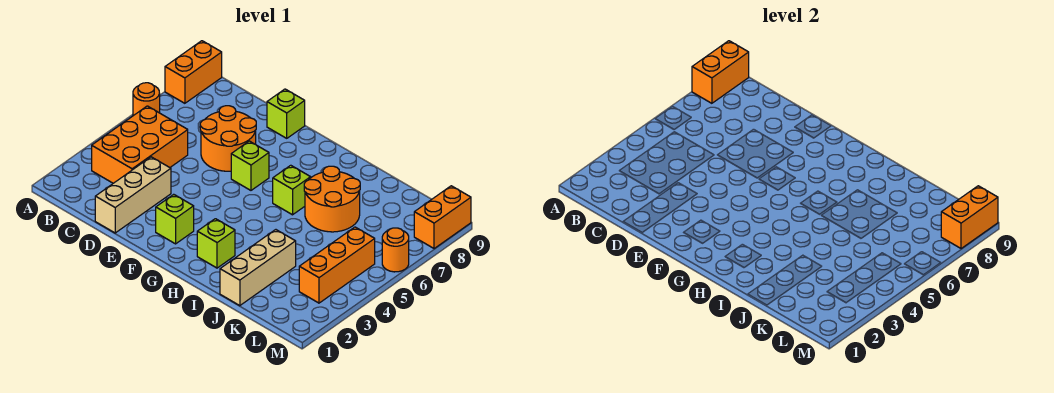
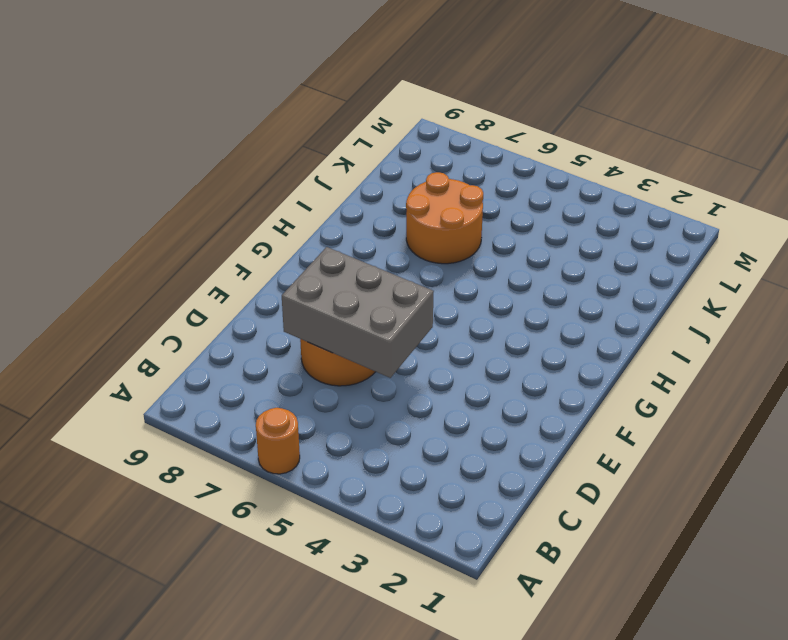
grey brick D5:E7 level 2 -> none
none -> orange brick A8:A9 level 1
none -> orange brick B3:C5 level 1
none -> tan brick D1:D3 level 1

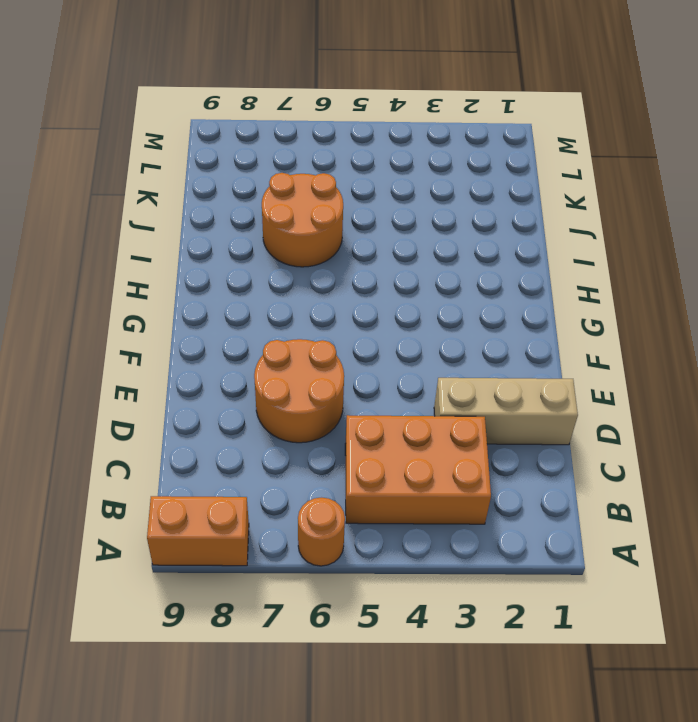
none -> lime brick E9 level 1
none -> lime brick F2 level 1
none -> lime brick F6 level 1

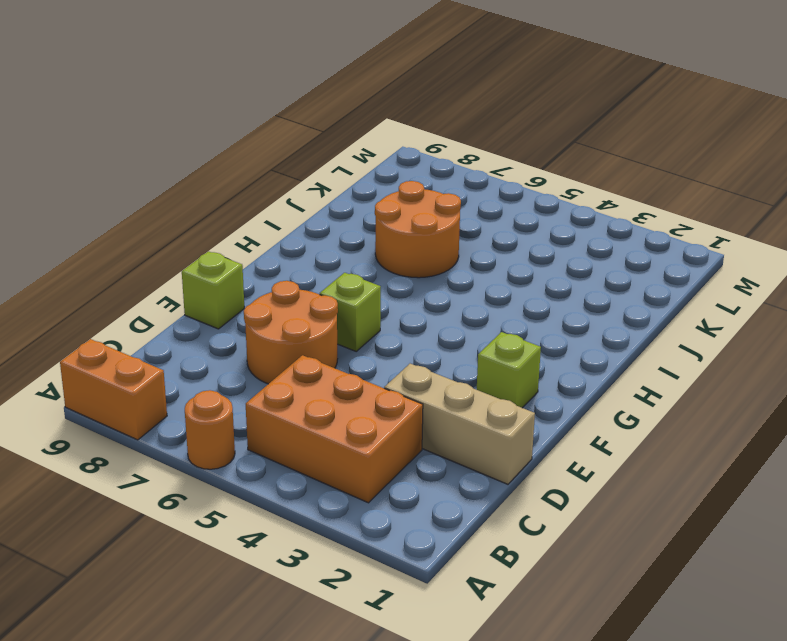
none -> lime brick H2 level 1
none -> lime brick H6 level 1
none -> tan brick J1:J3 level 1

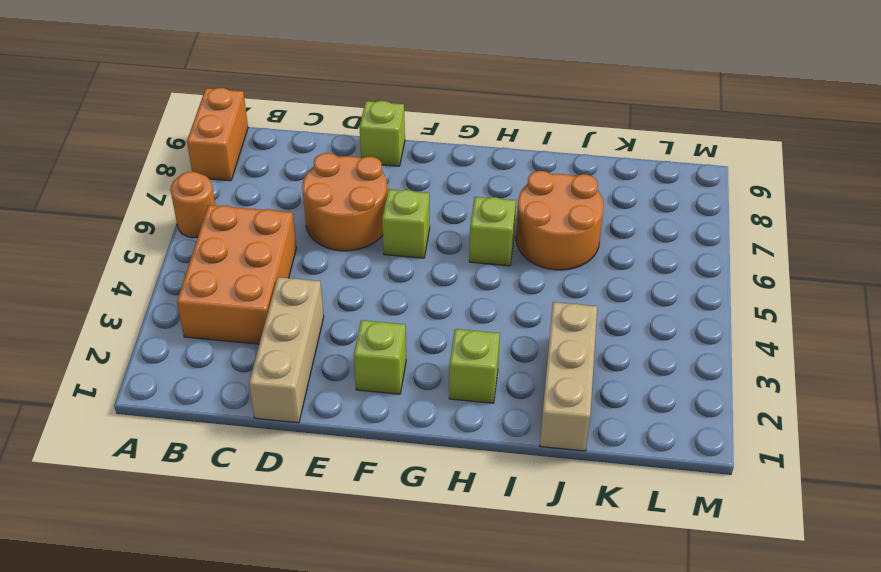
none -> orange brick L3:L5 level 1
none -> orange round brick M6 level 1
none -> orange brick M8:M9 level 1

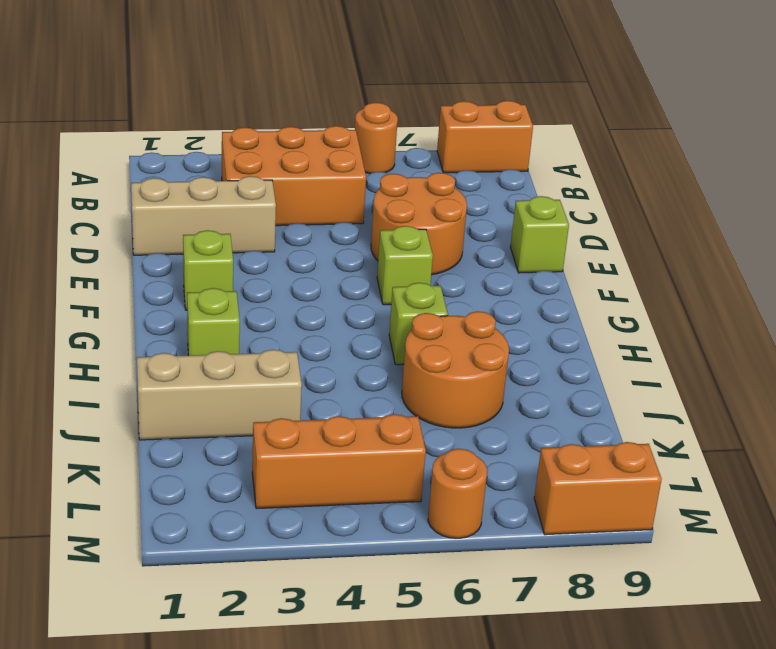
none -> orange brick A8:A9 level 2
none -> orange brick M8:M9 level 2

